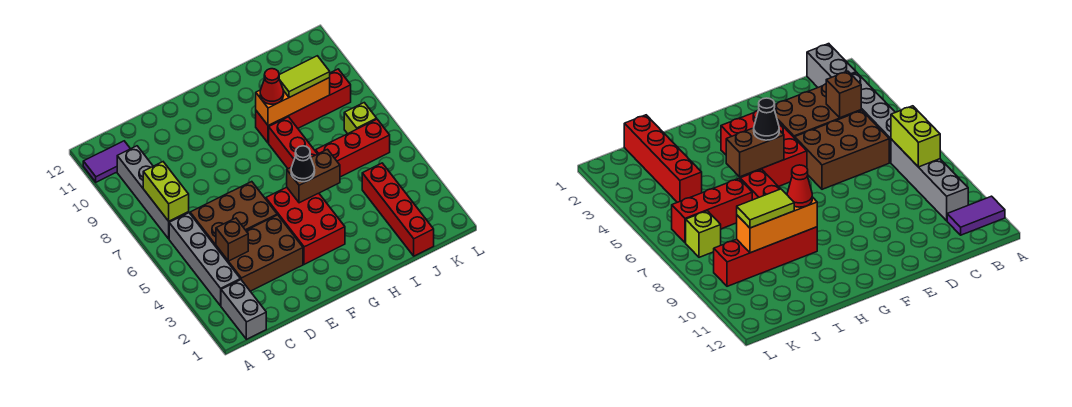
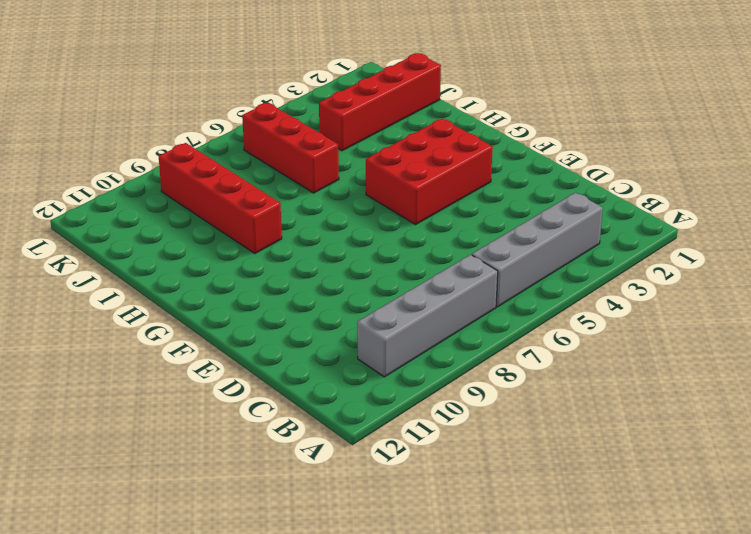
none -> purple tile A11:B11 level 1
none -> grey brick B1:B2 level 1
none -> brown brick C3:E4 level 1

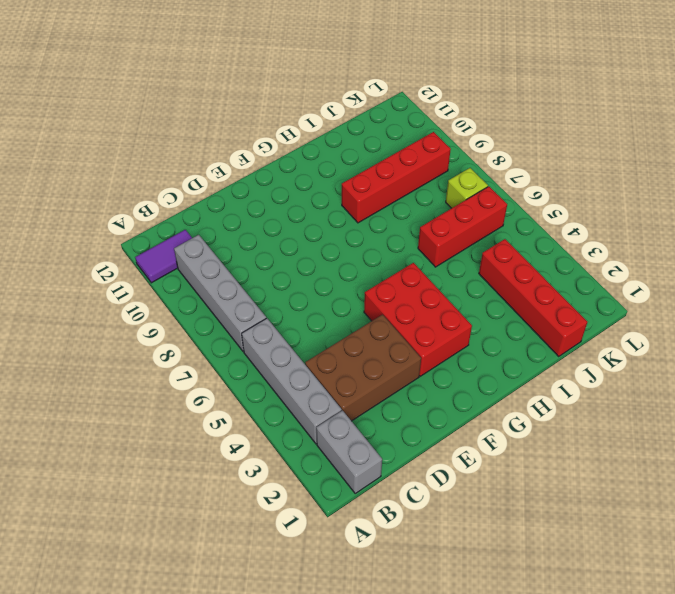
none -> brown brick C5:E6 level 1
none -> red brick H6:H8 level 1
none -> lime brick B7:B8 level 2

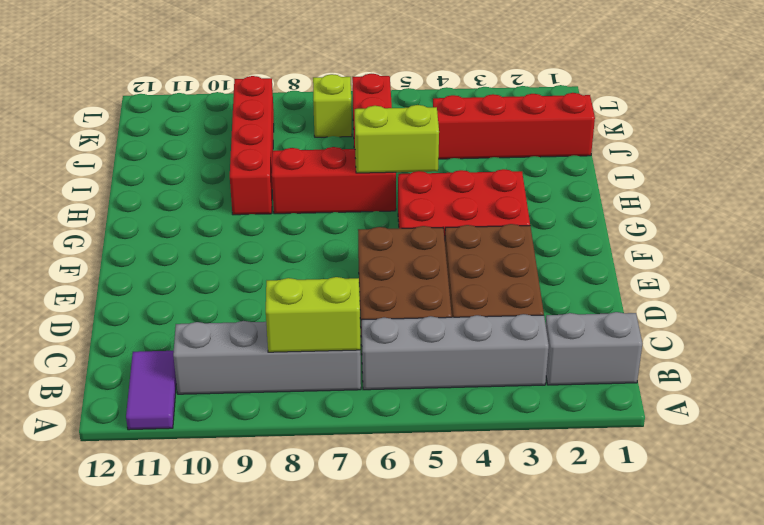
lime brick H5:H6 level 2 -> brown brick G5:H5 level 2
none -> brown brick C4 level 2
none -> orange brick H9:J9 level 2
none -> black cone G5 level 3

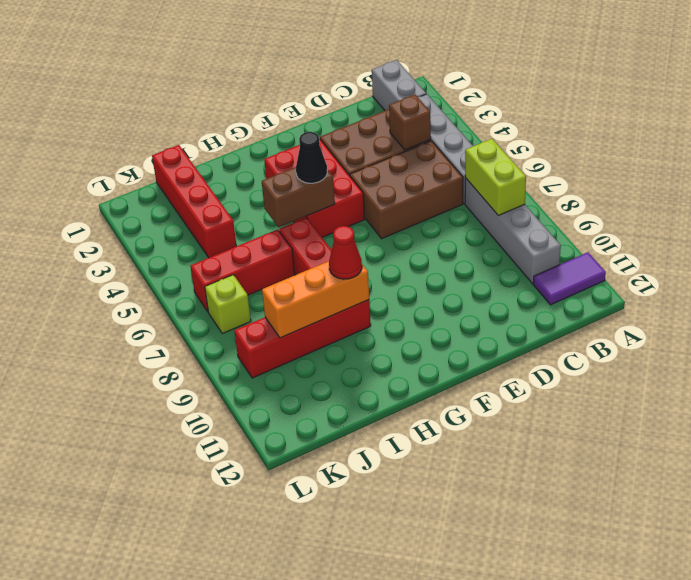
none -> lime tile I9:J9 level 3

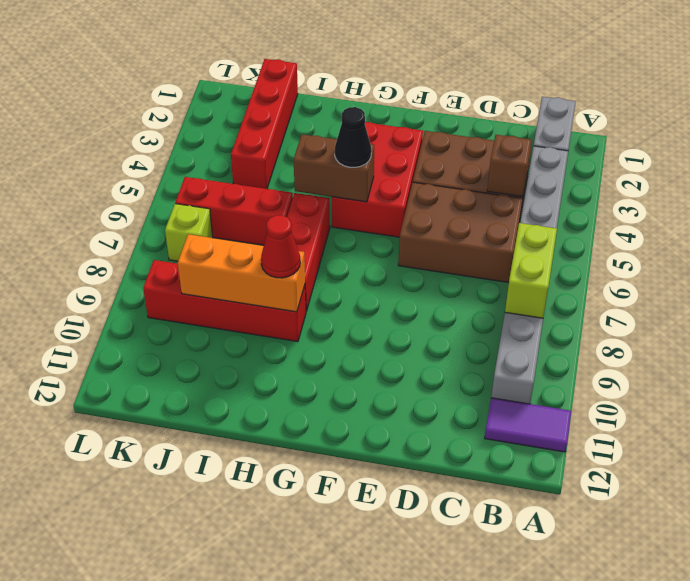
none -> lime tile I9:J9 level 3

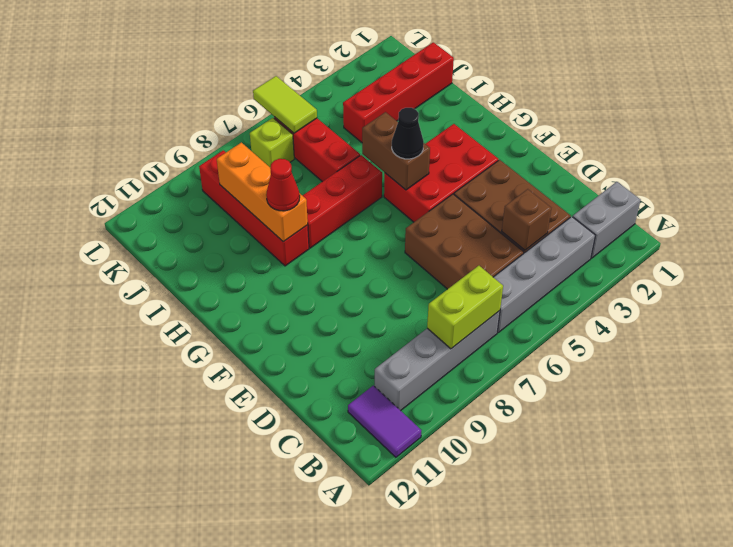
lime tile K6:L6 level 2 -> lime tile I9:J9 level 3

